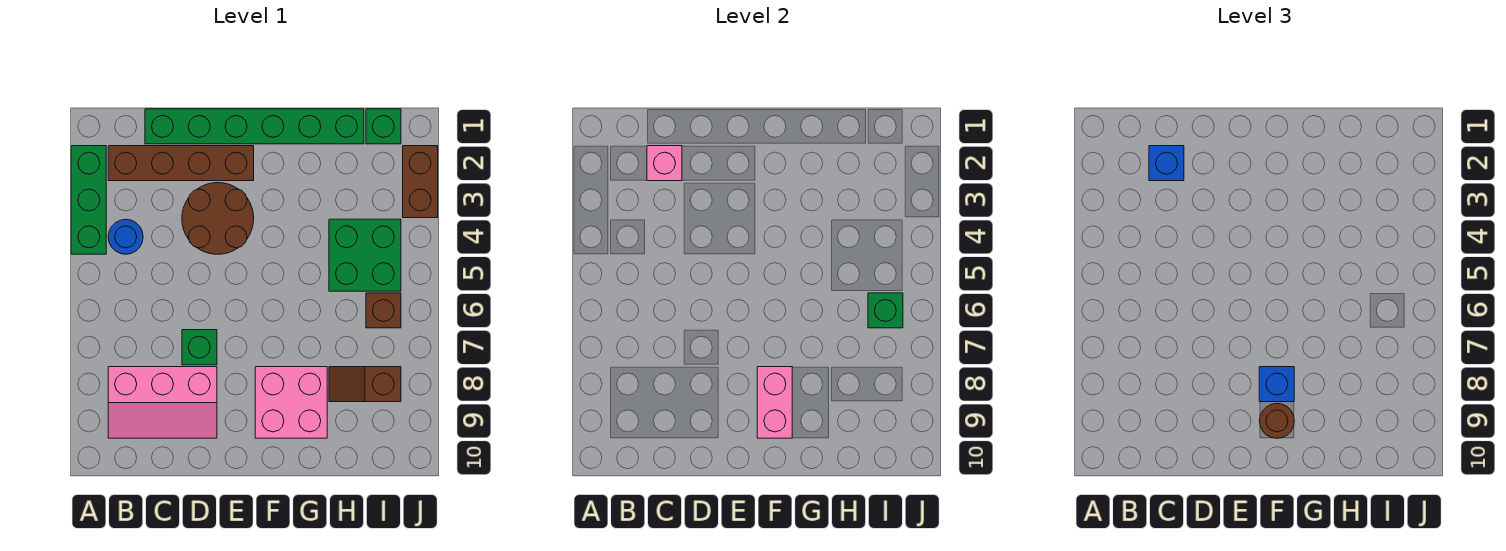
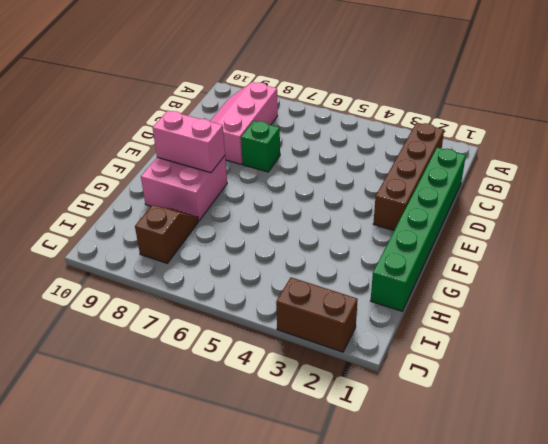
none -> green brick A2:A4 level 1
none -> blue round brick B4 level 1
none -> brown round brick D3:E4 level 1

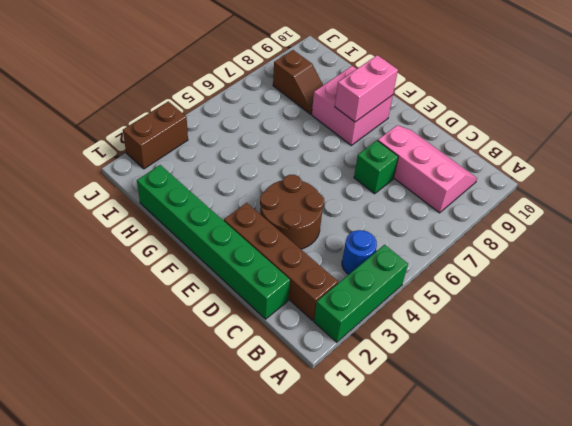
none -> green brick H4:I5 level 1
none -> green brick I1 level 1
none -> brown brick I6 level 1

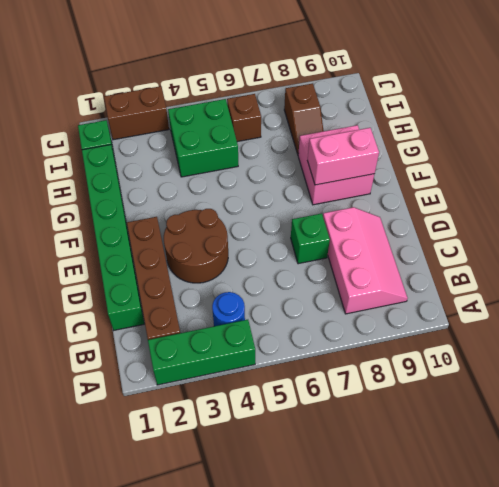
none -> pink brick C2 level 2
none -> green brick I6 level 2
none -> blue brick C2 level 3

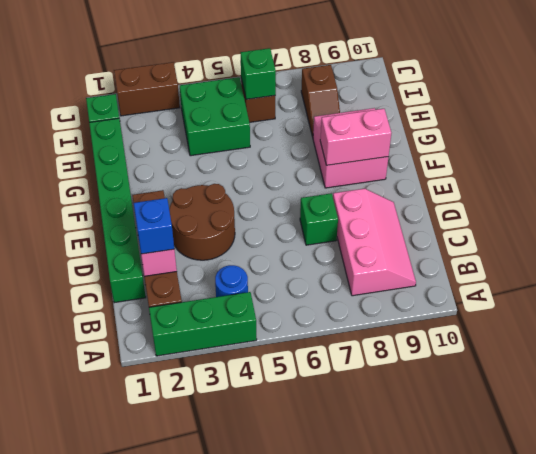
none -> blue brick F8 level 3
none -> brown round brick F9 level 3

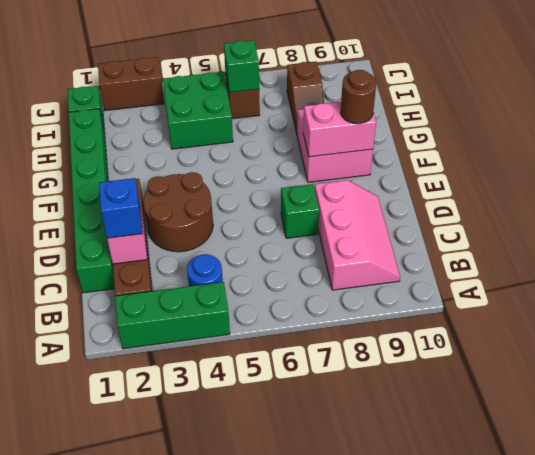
none -> blue brick F8 level 3

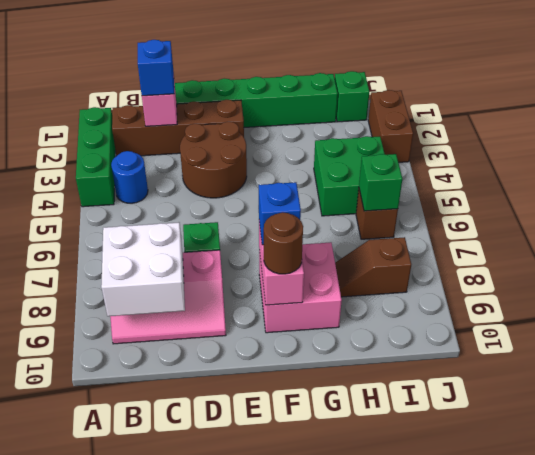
white brick B8:C9 level 2 -> none

